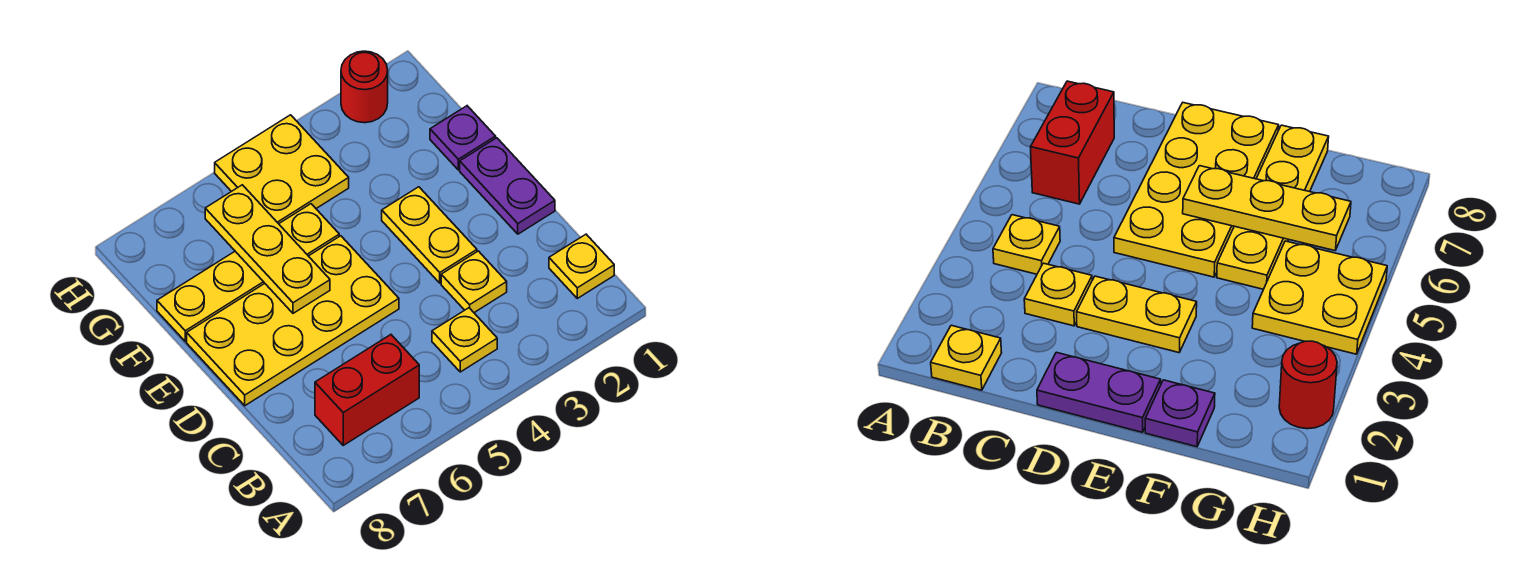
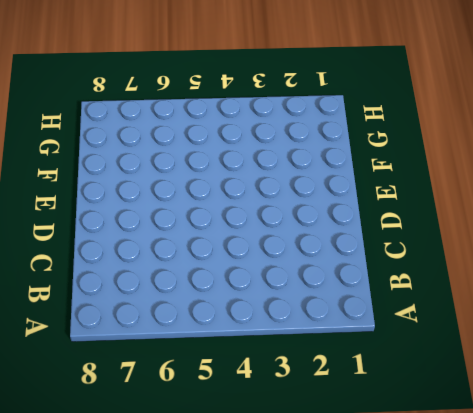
none -> yellow plate B1 level 1
none -> yellow plate B4 level 1
none -> red brick B6:B7 level 1

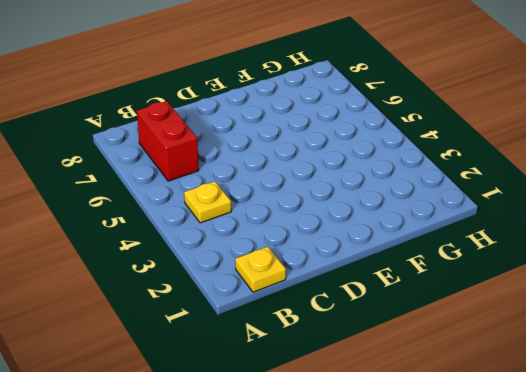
none -> yellow plate C3 level 1
none -> purple plate D1:E1 level 1
none -> yellow plate D3:E3 level 1

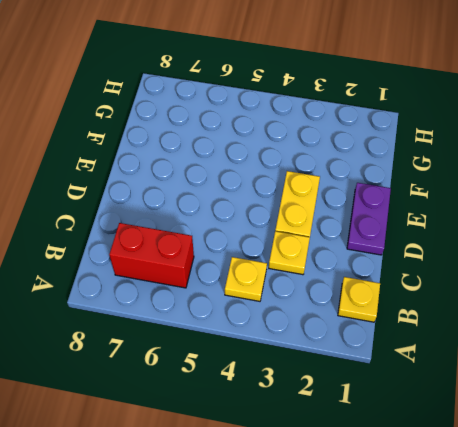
none -> yellow plate D5:E8 level 1
none -> purple plate F1 level 1
none -> yellow plate F5:F8 level 1

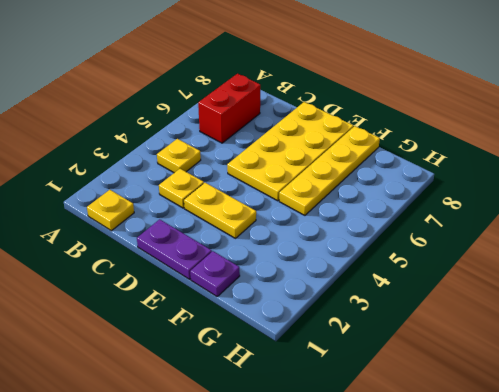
none -> yellow plate G4:H5 level 1
none -> red round brick H2 level 1
none -> yellow plate E6:G6 level 2

